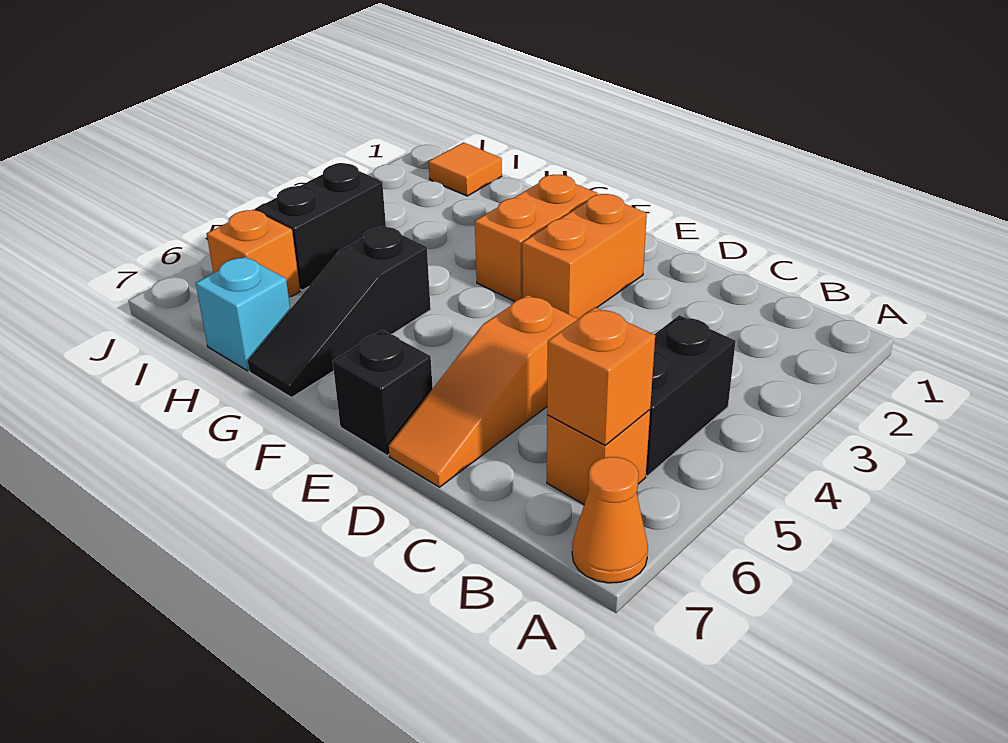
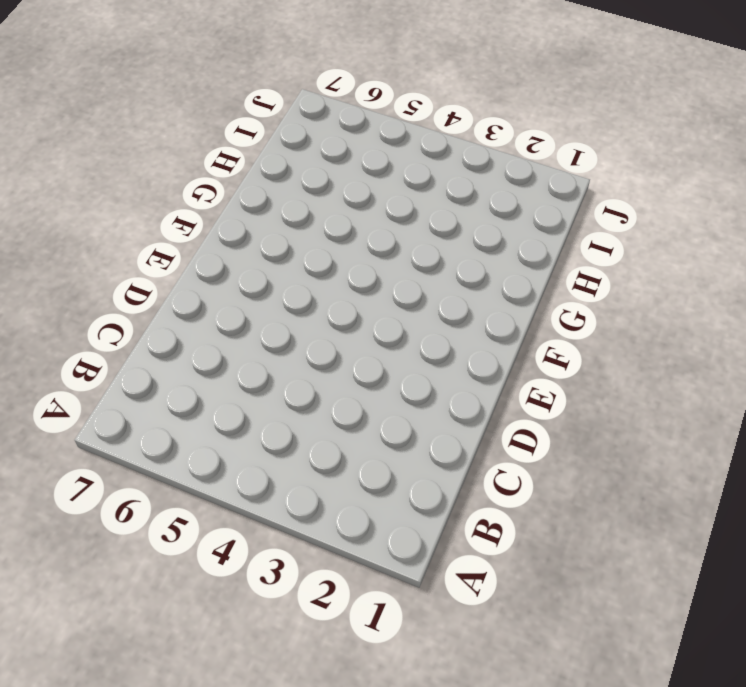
none -> orange cone A7 level 1
none -> black brick B4:B5 level 1
none -> orange brick B6 level 1

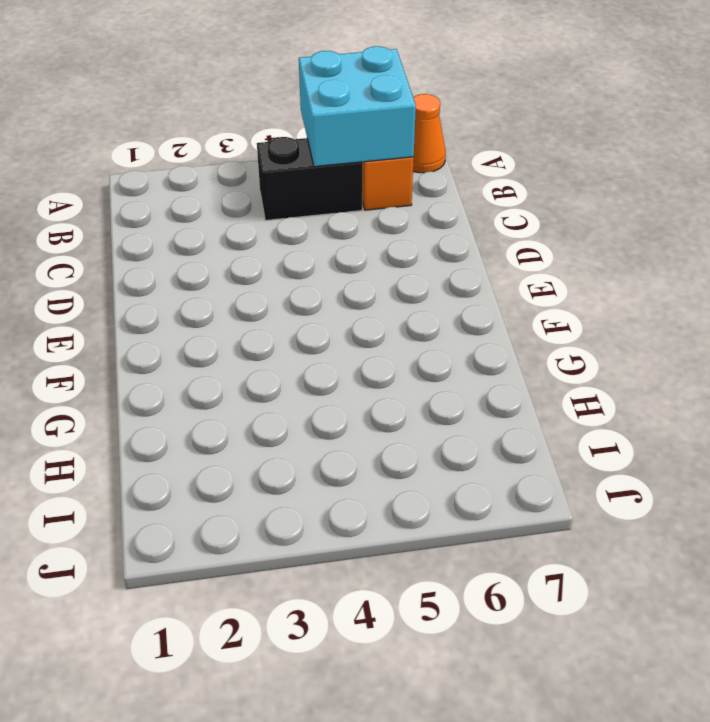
cyan brick A5:B6 level 2 -> orange brick B6 level 2
none -> orange slope D5:D7 level 1 top 5
none -> orange brick E2:E3 level 1
none -> black brick E7 level 1

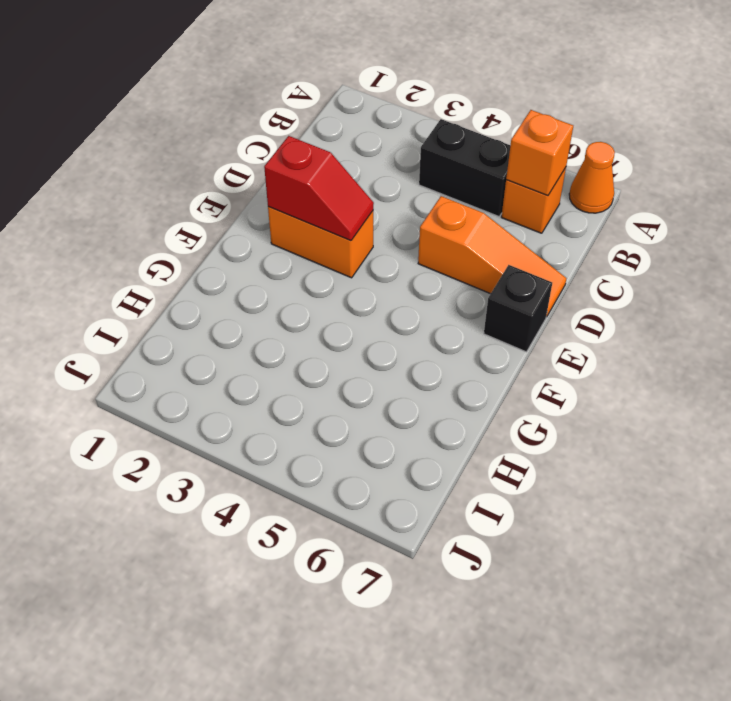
red slope E2:E3 level 2 top 2 -> none
none -> orange brick F2:F3 level 1
none -> black slope G5:G7 level 1 top 5
none -> cyan brick H7 level 1

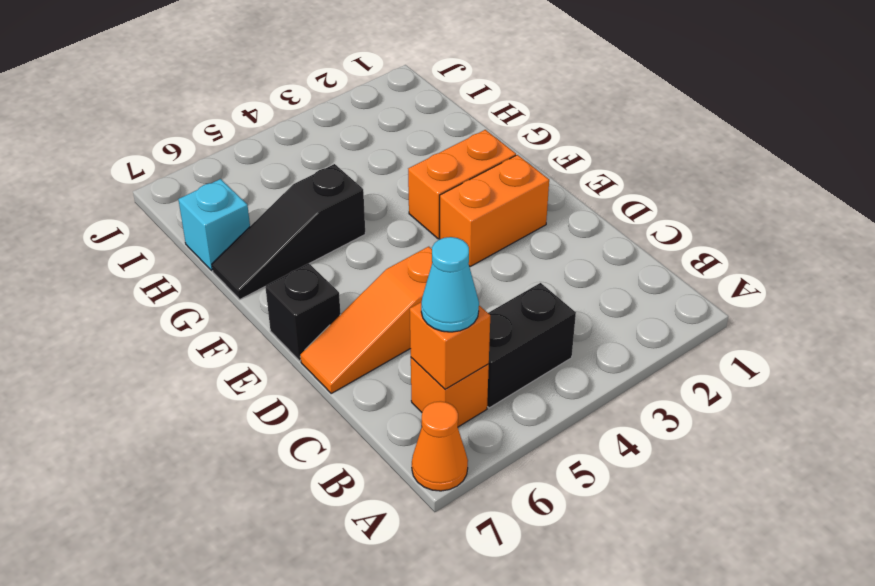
cyan cone B6 level 3 -> none
none -> orange tile I1 level 1
none -> black brick I4:I5 level 1
none -> orange brick I6 level 1

